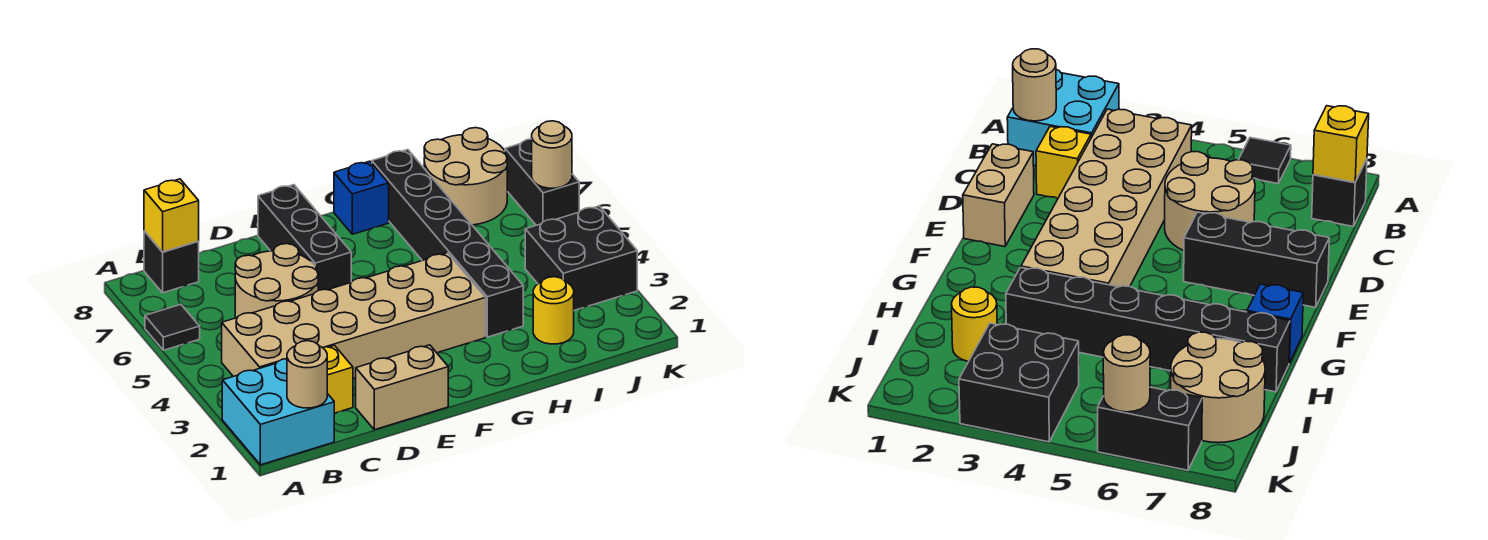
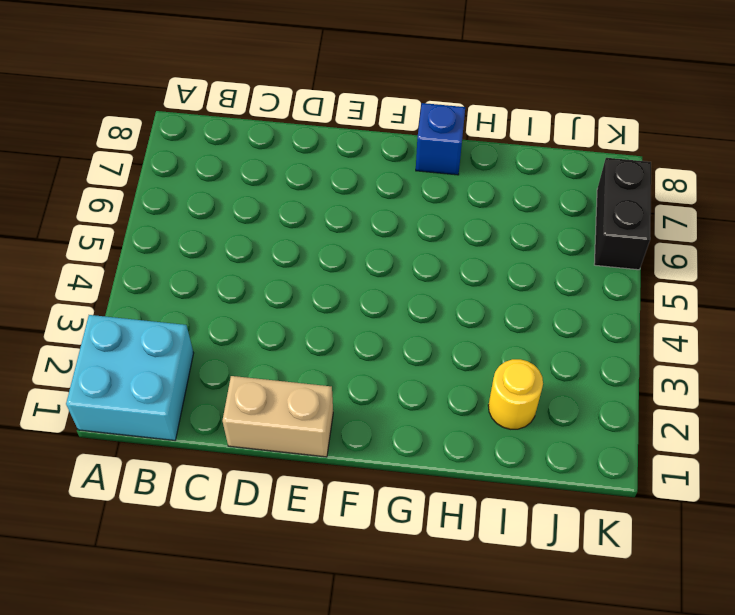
none -> black tile A6 level 1
none -> tan brick B3:G4 level 1
none -> black brick B8 level 1

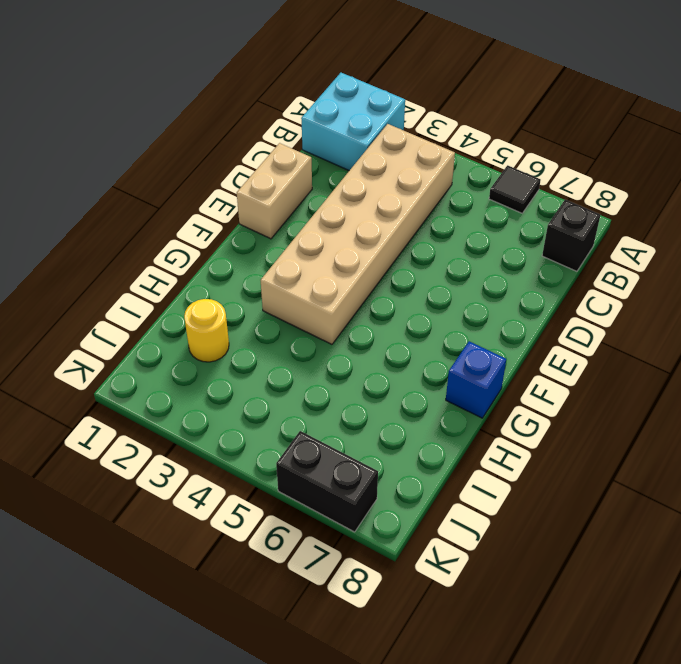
none -> yellow brick C2 level 1
none -> tan round brick C5:D6 level 1
none -> black brick E6:E8 level 1

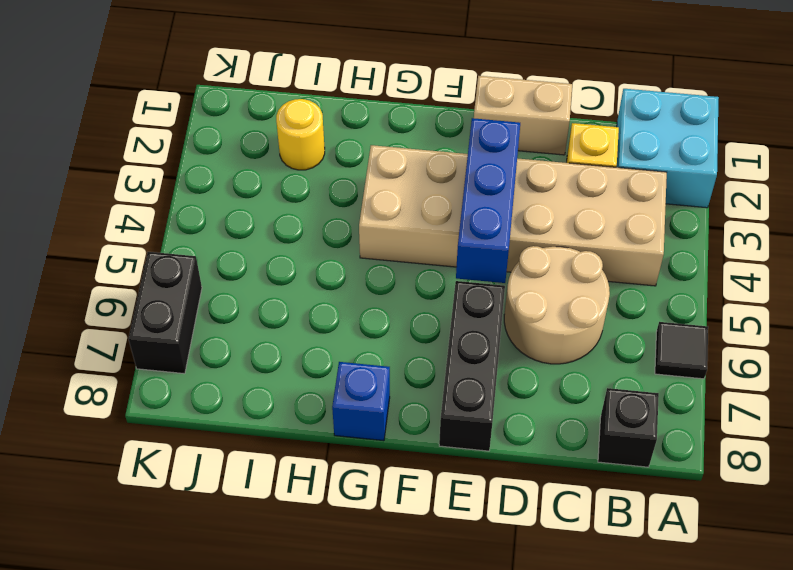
blue brick E3:E5 level 2 -> none
none -> black brick H3:H8 level 1
none -> tan round brick I7:J8 level 1
none -> black brick J3:K4 level 1

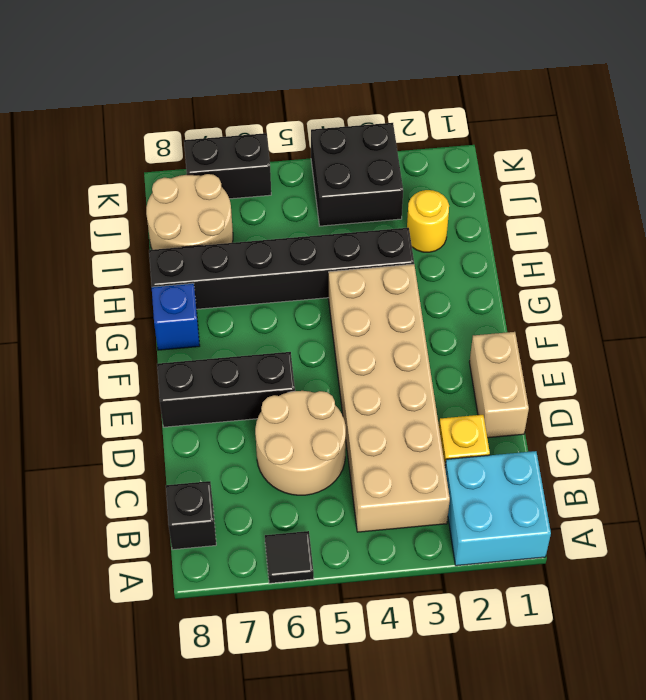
none -> tan round brick B1 level 2
none -> yellow brick B8 level 2
none -> tan round brick K6 level 2

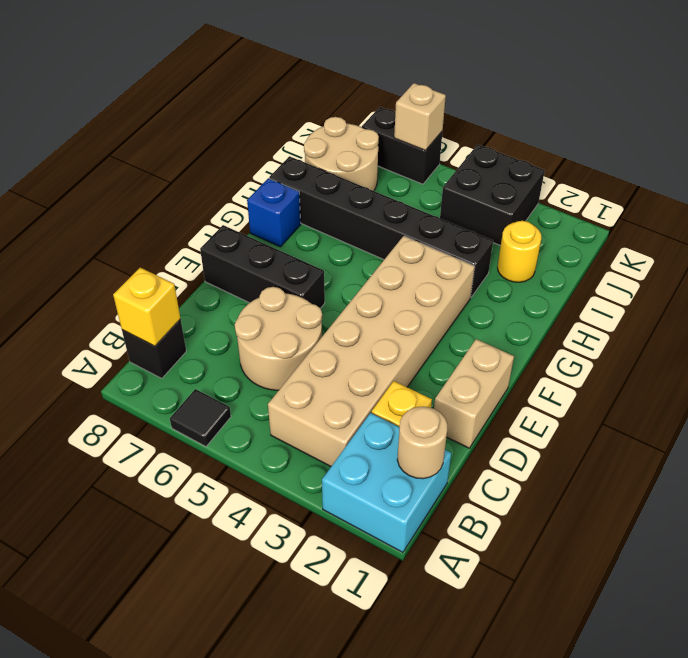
tan brick K6 level 2 -> tan round brick K6 level 2

